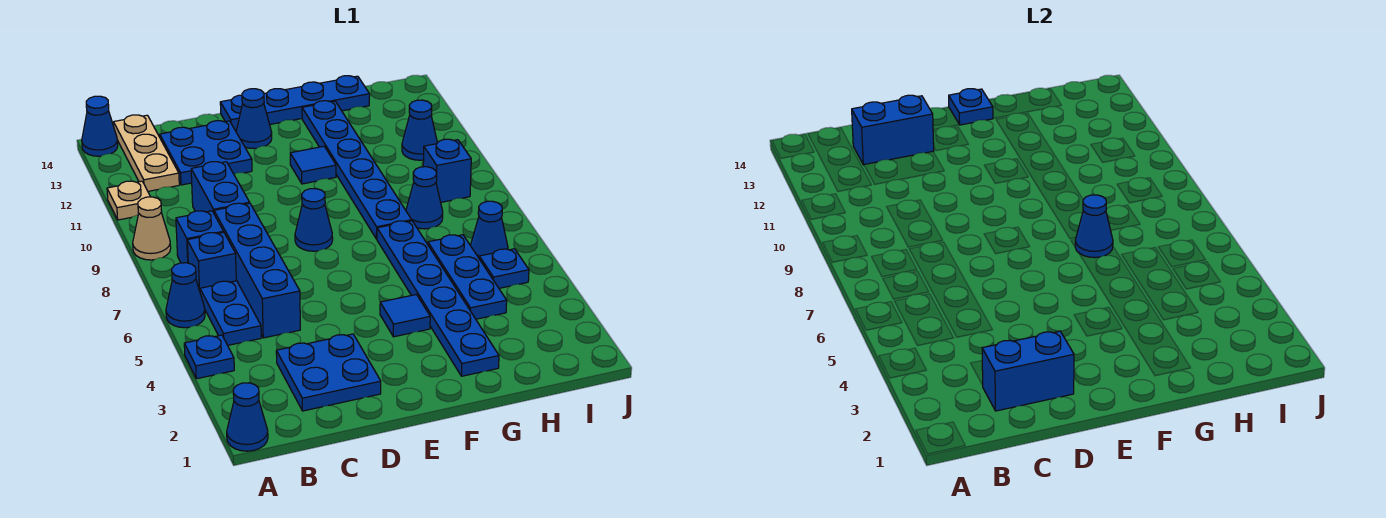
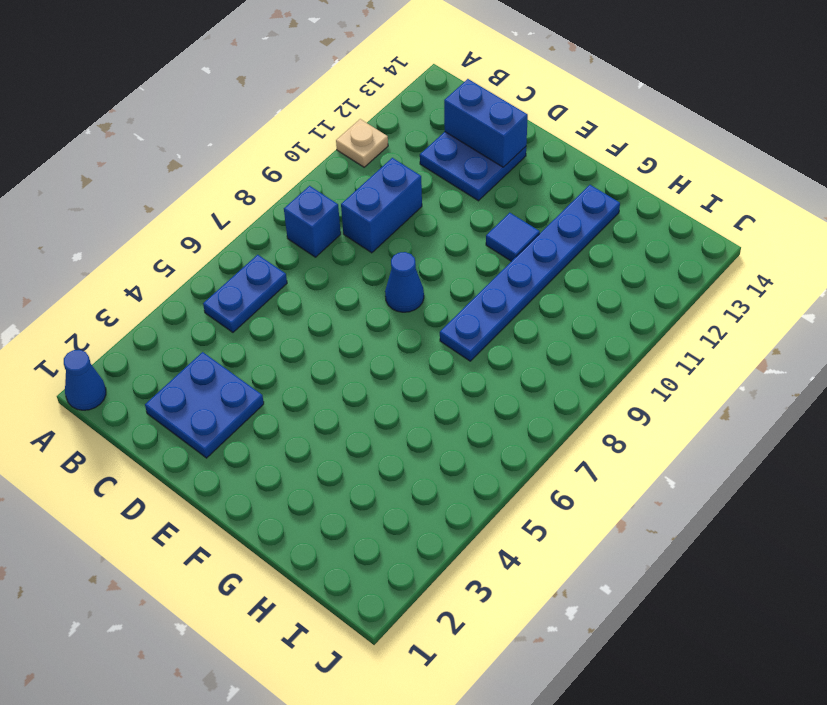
none -> blue plate A4 level 1
none -> blue cone A6 level 1
none -> tan cone A9 level 1
none -> blue cone A14 level 1

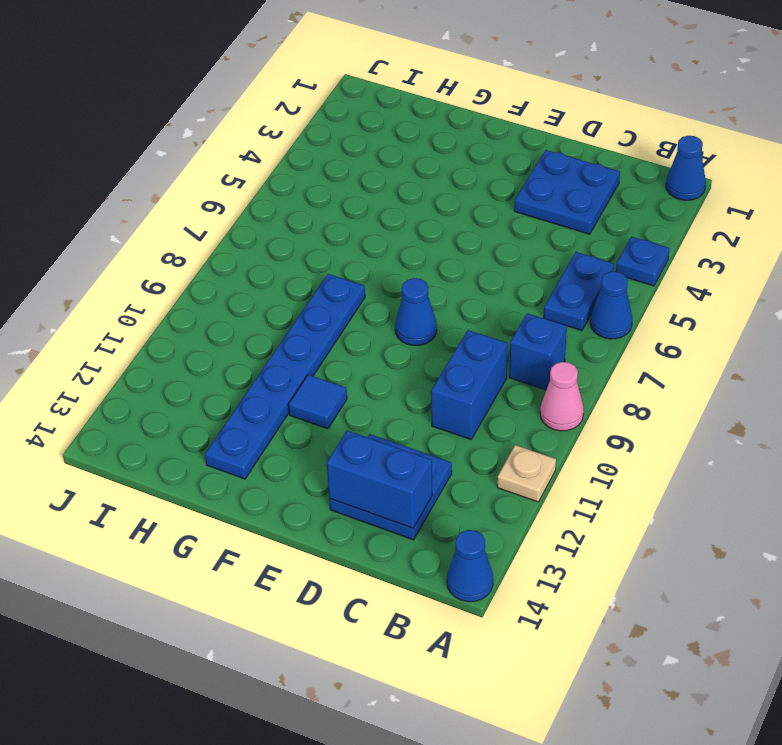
pink cone A9 level 1 -> tan cone A9 level 1
none -> blue brick B7 level 1
none -> tan plate B12:B14 level 1
none -> blue brick C5:C8 level 1
none -> blue cone E13 level 1

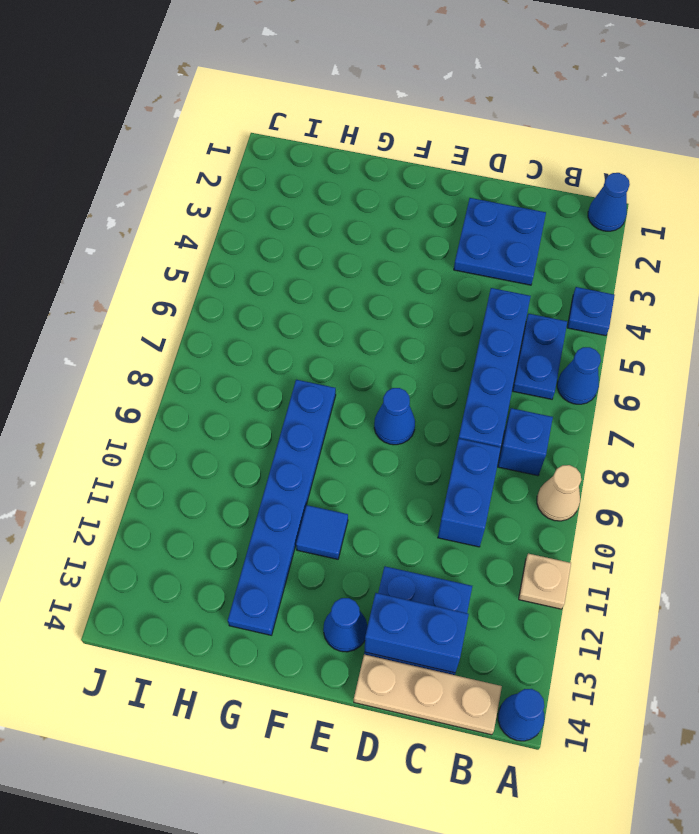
tan plate B14:D14 level 1 -> tan plate B12:B14 level 1
none -> blue brick B7 level 1
none -> blue plate E14:H14 level 1
none -> blue tile F4 level 1
none -> blue plate G2:G7 level 1

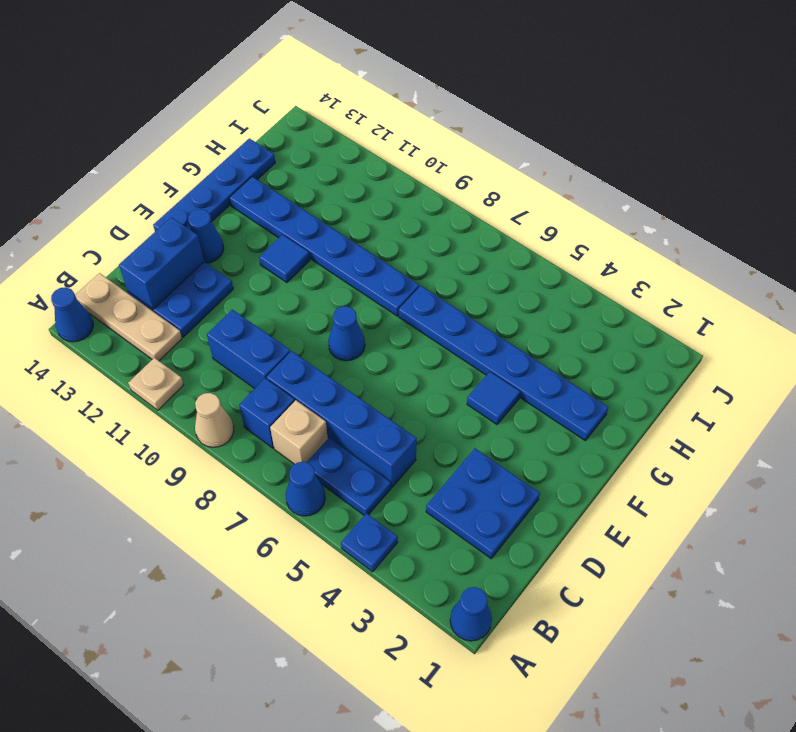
tan brick B7 level 1 -> blue brick B7 level 1
none -> blue plate H4:H6 level 1
none -> blue cone H8 level 1
none -> blue plate I5 level 1
none -> blue cone I6 level 1

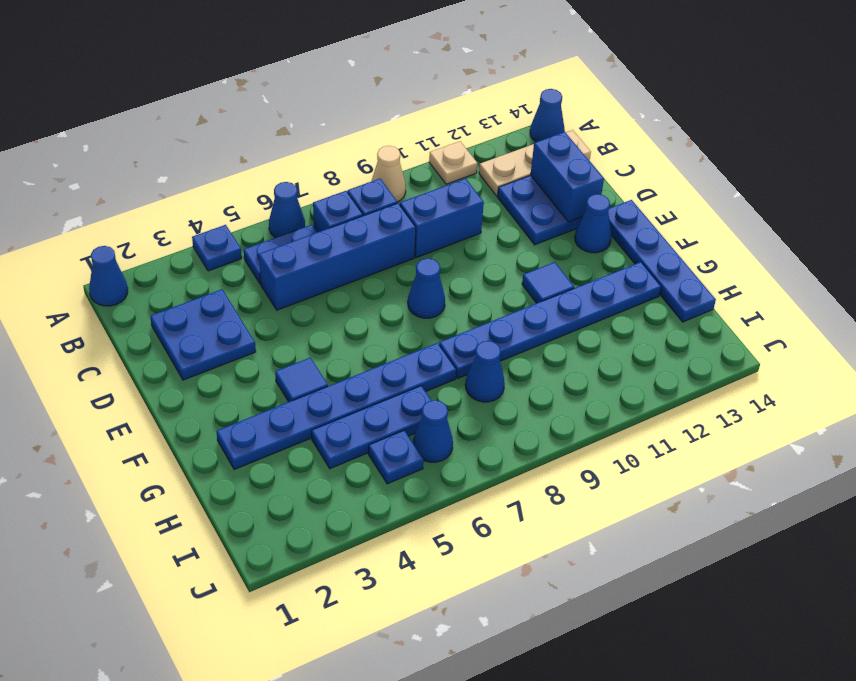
none -> blue brick I9 level 1
none -> blue cone I11 level 1
none -> blue brick C2:D2 level 2
none -> blue plate F14 level 2

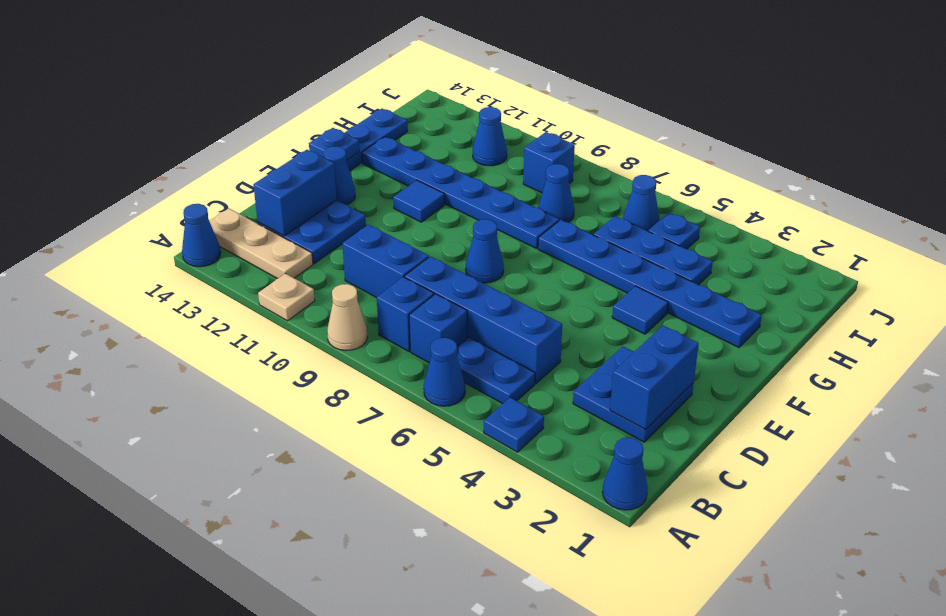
none -> blue cone G7 level 2

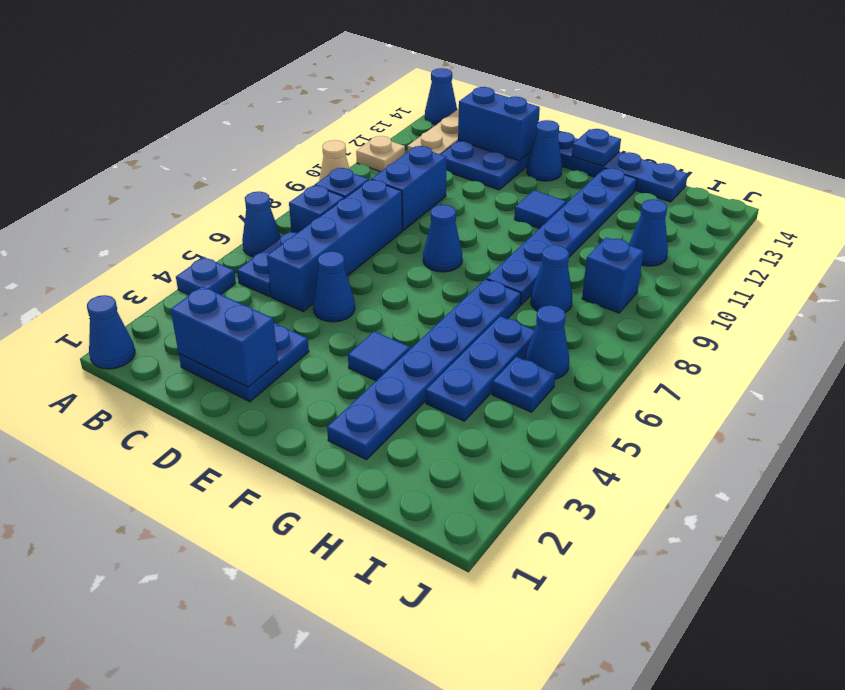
blue cone D5 level 1 -> blue cone G7 level 2

